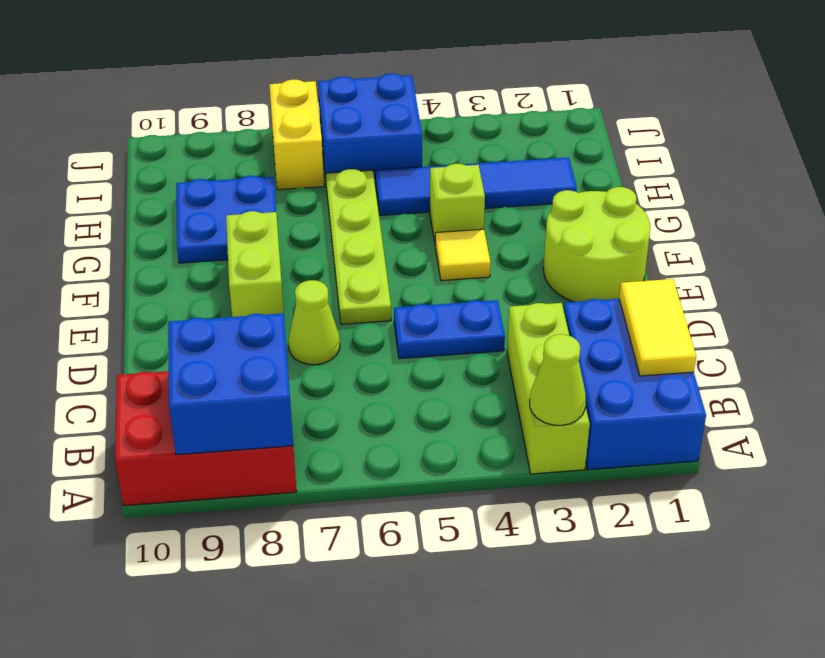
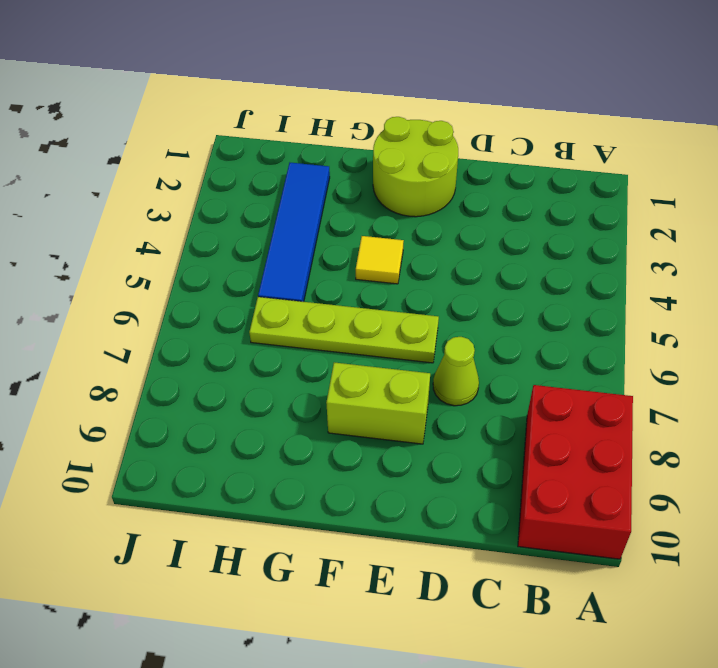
none -> blue brick A1:C2 level 1
none -> lime brick A3:C3 level 1
none -> blue plate D4:D5 level 1

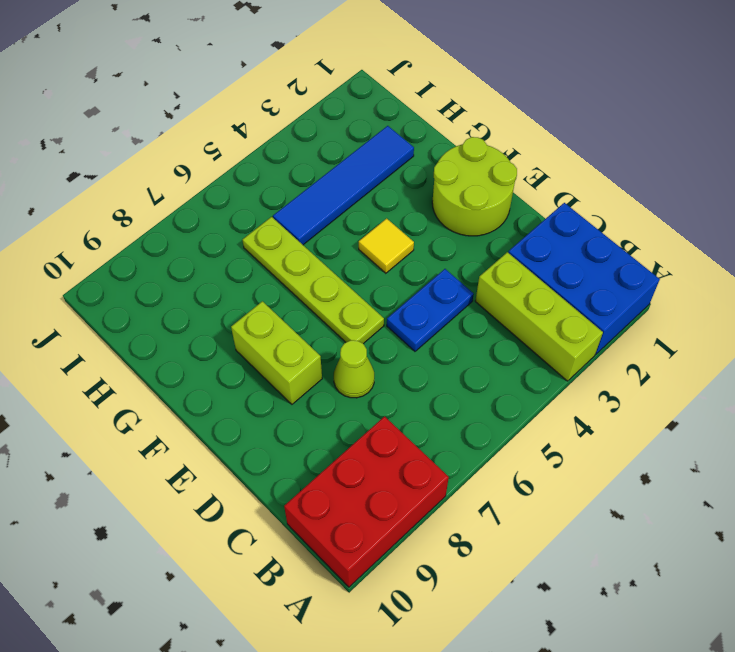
none -> lime brick G4 level 1
none -> blue plate G8:H9 level 1
none -> blue brick I5:J6 level 1

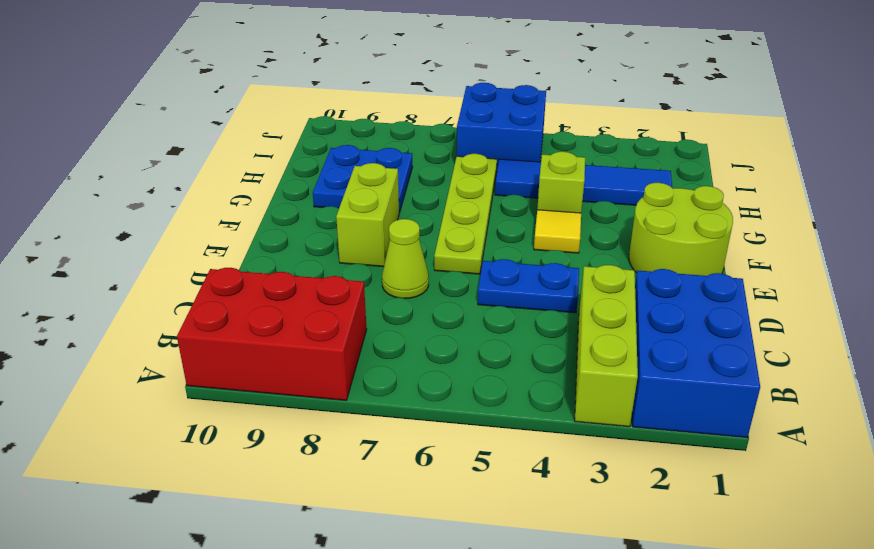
none -> yellow brick I7:J7 level 1
none -> lime cone A3 level 2
none -> blue brick A8:B9 level 2

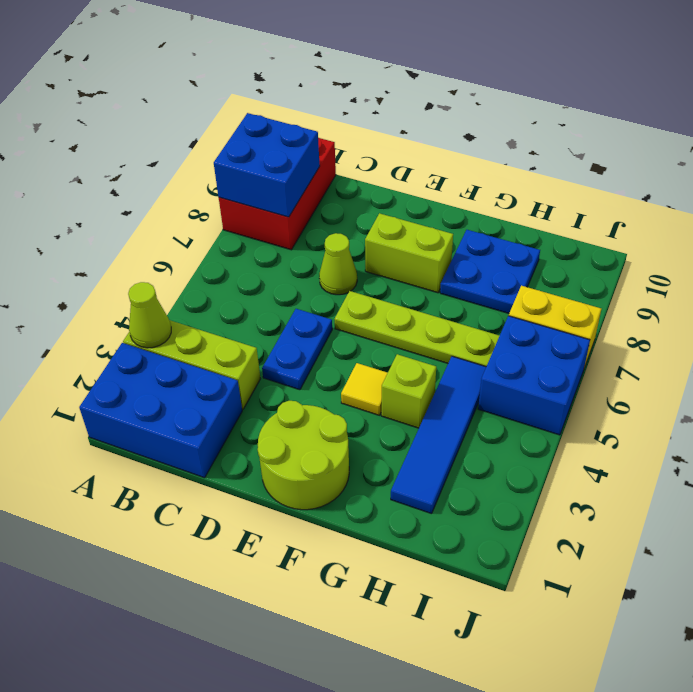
none -> yellow tile B1:C1 level 2

